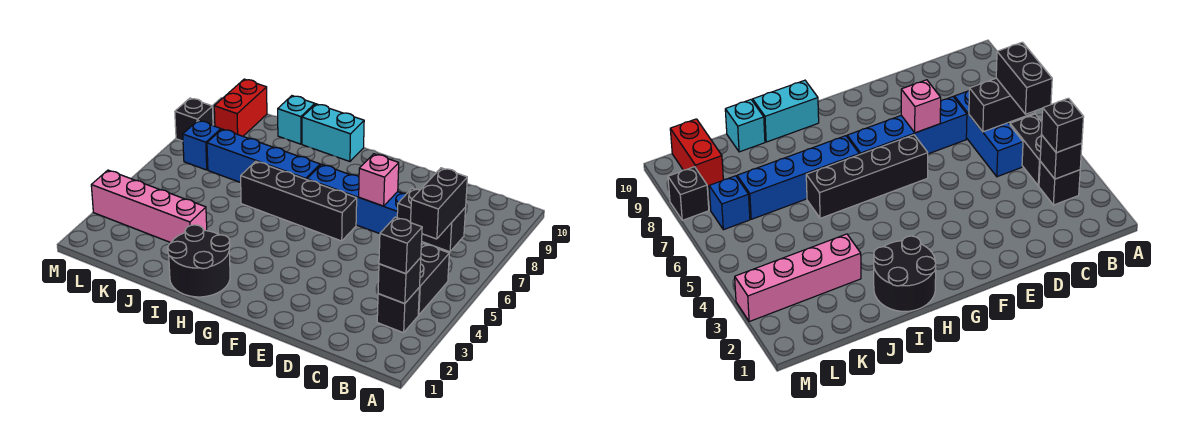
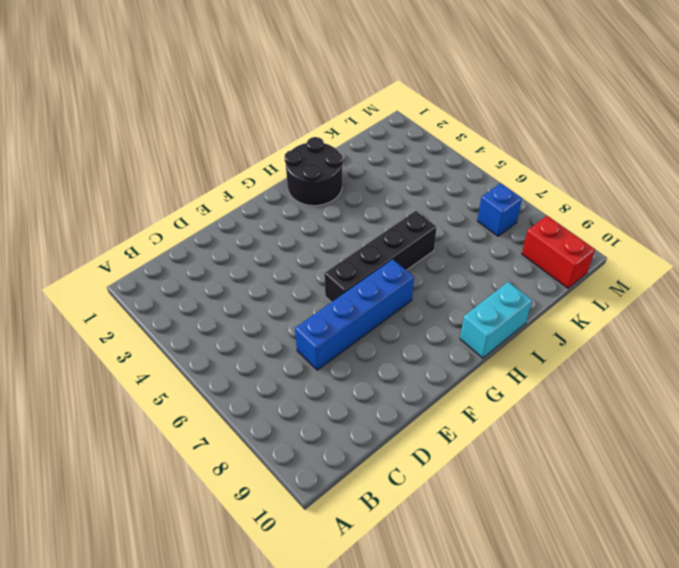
none -> black brick B3 level 1
none -> black brick B4:B5 level 1
none -> blue brick C5:C7 level 1

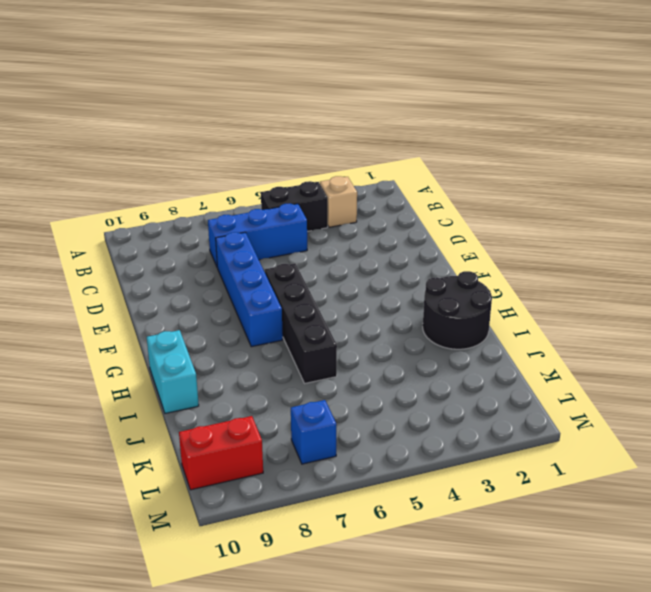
tan brick B3 level 1 -> black brick B3 level 1
none -> blue brick H7:K7 level 1
none -> pink brick J3:M3 level 1
none -> cyan brick J10 level 1

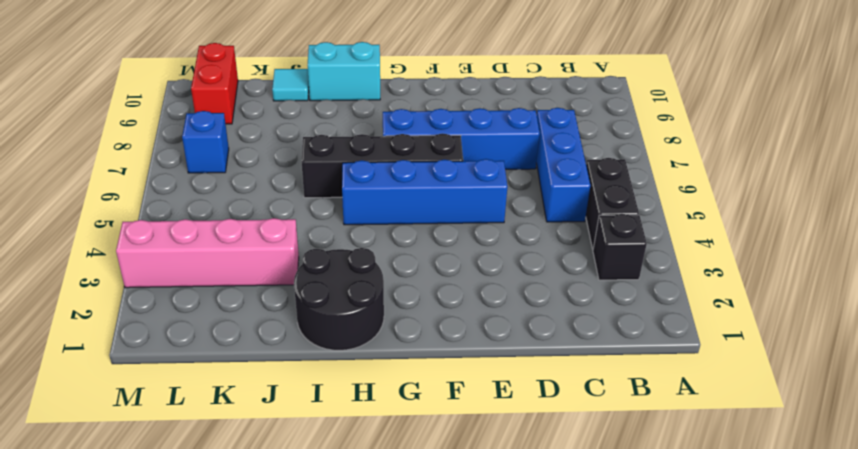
blue brick E5:H5 level 1 -> blue brick H7:K7 level 1
cyan tile J10 level 1 -> cyan brick J10 level 1
none -> black brick M8 level 1
none -> black brick B3 level 2
none -> black brick B6:C6 level 2

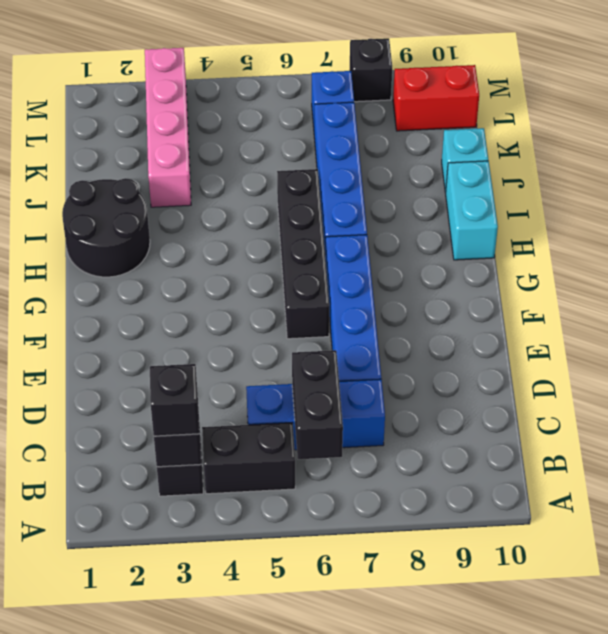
none -> pink brick E7 level 2
none -> black brick B5:B6 level 3

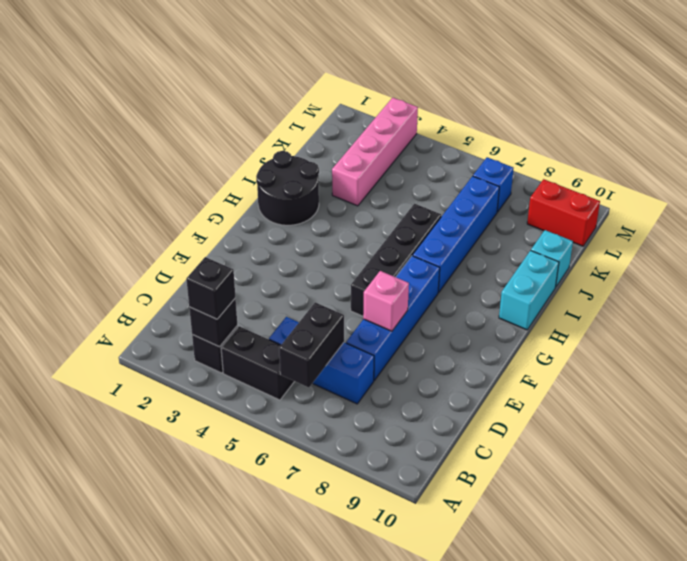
none -> black brick M8 level 1
none -> black brick B5:B6 level 3

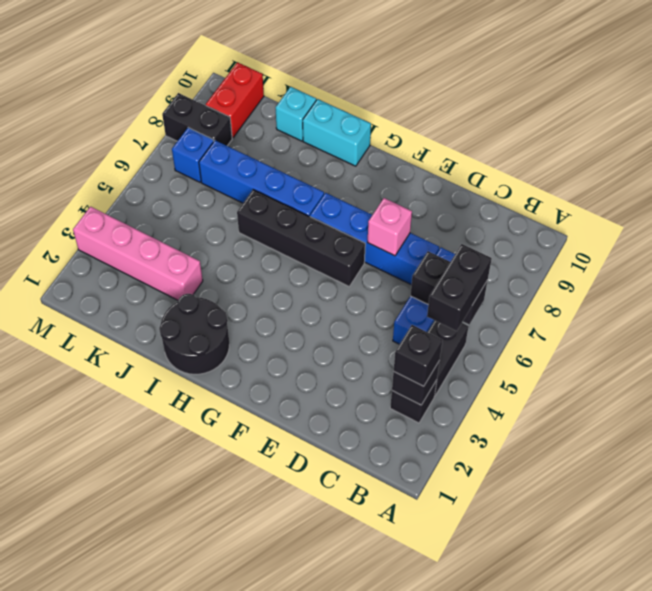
black brick L8:M8 level 1 -> black brick M8 level 1

